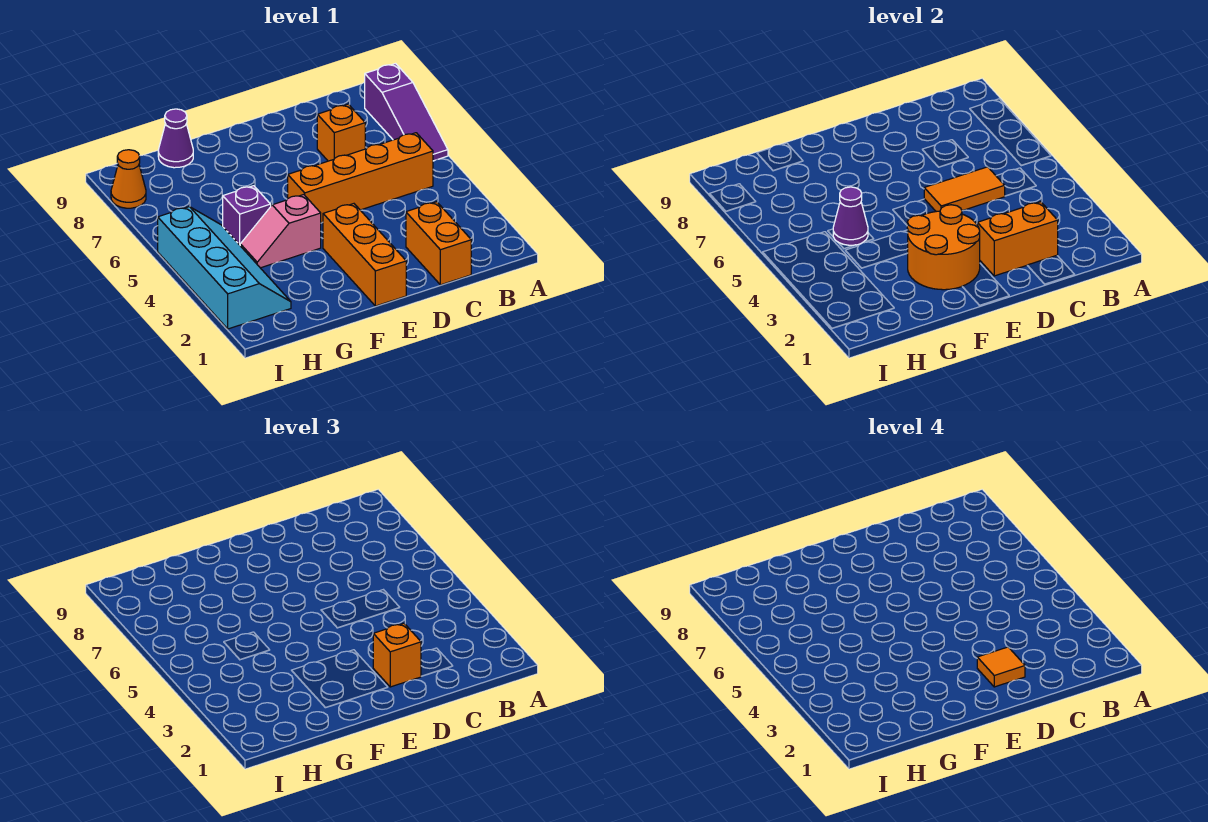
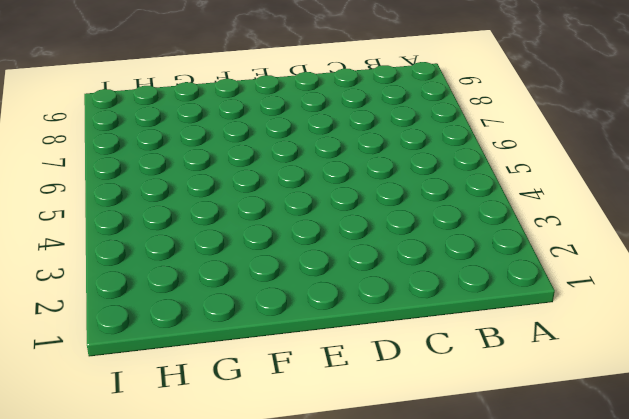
none -> purple slope A6:A8 level 1 top 8
none -> orange brick B5:E5 level 1
none -> orange brick C1:C2 level 1

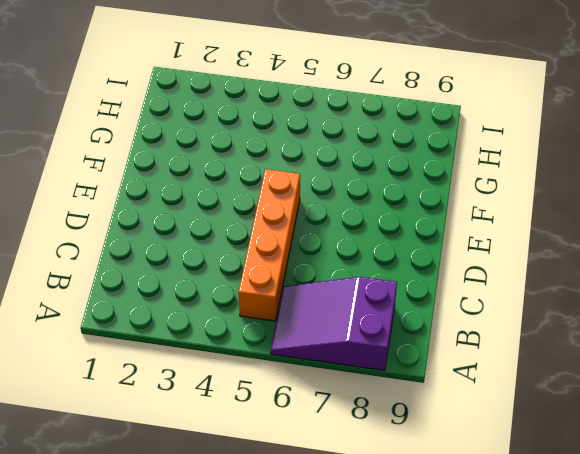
purple slope A6:B8 level 1 top 8 -> purple slope A6:A8 level 1 top 8
none -> orange brick C1:C2 level 1
none -> orange brick C7 level 1
none -> orange brick E1:E3 level 1

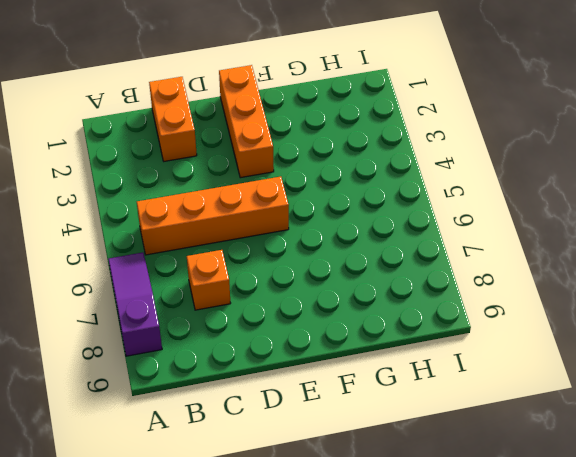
none -> pink slope F4:G4 level 1 top F
none -> purple brick G5 level 1
none -> purple cone G9 level 1

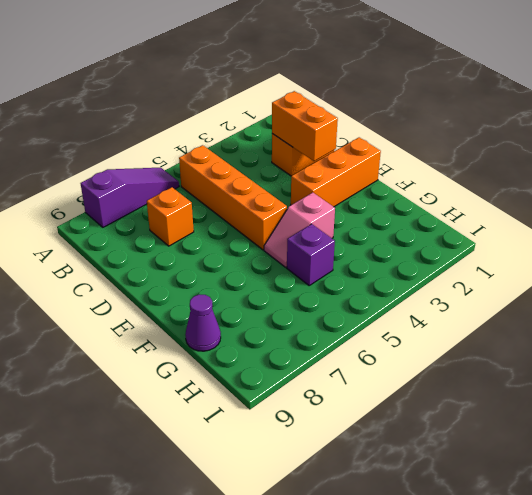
pink slope F4:F5 level 1 top 4 -> pink slope F4:G4 level 1 top F
none -> cyan slope H2:I5 level 1 top I
none -> orange cone I8 level 1
none -> orange tile C5:D5 level 2

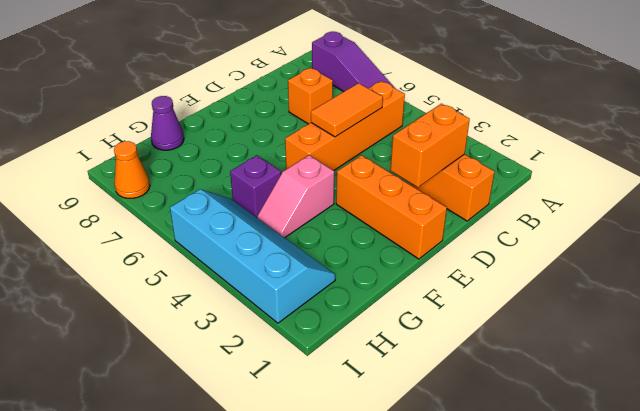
none -> orange round brick E2:F3 level 2
none -> purple cone G5 level 2
none -> orange brick D2 level 3

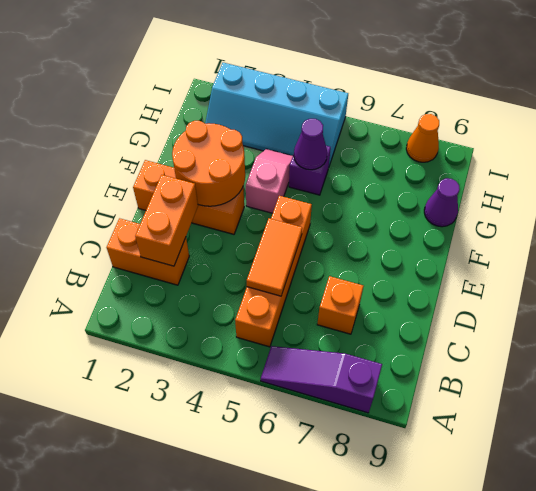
none -> orange brick D2 level 3
none -> orange tile D2 level 4

